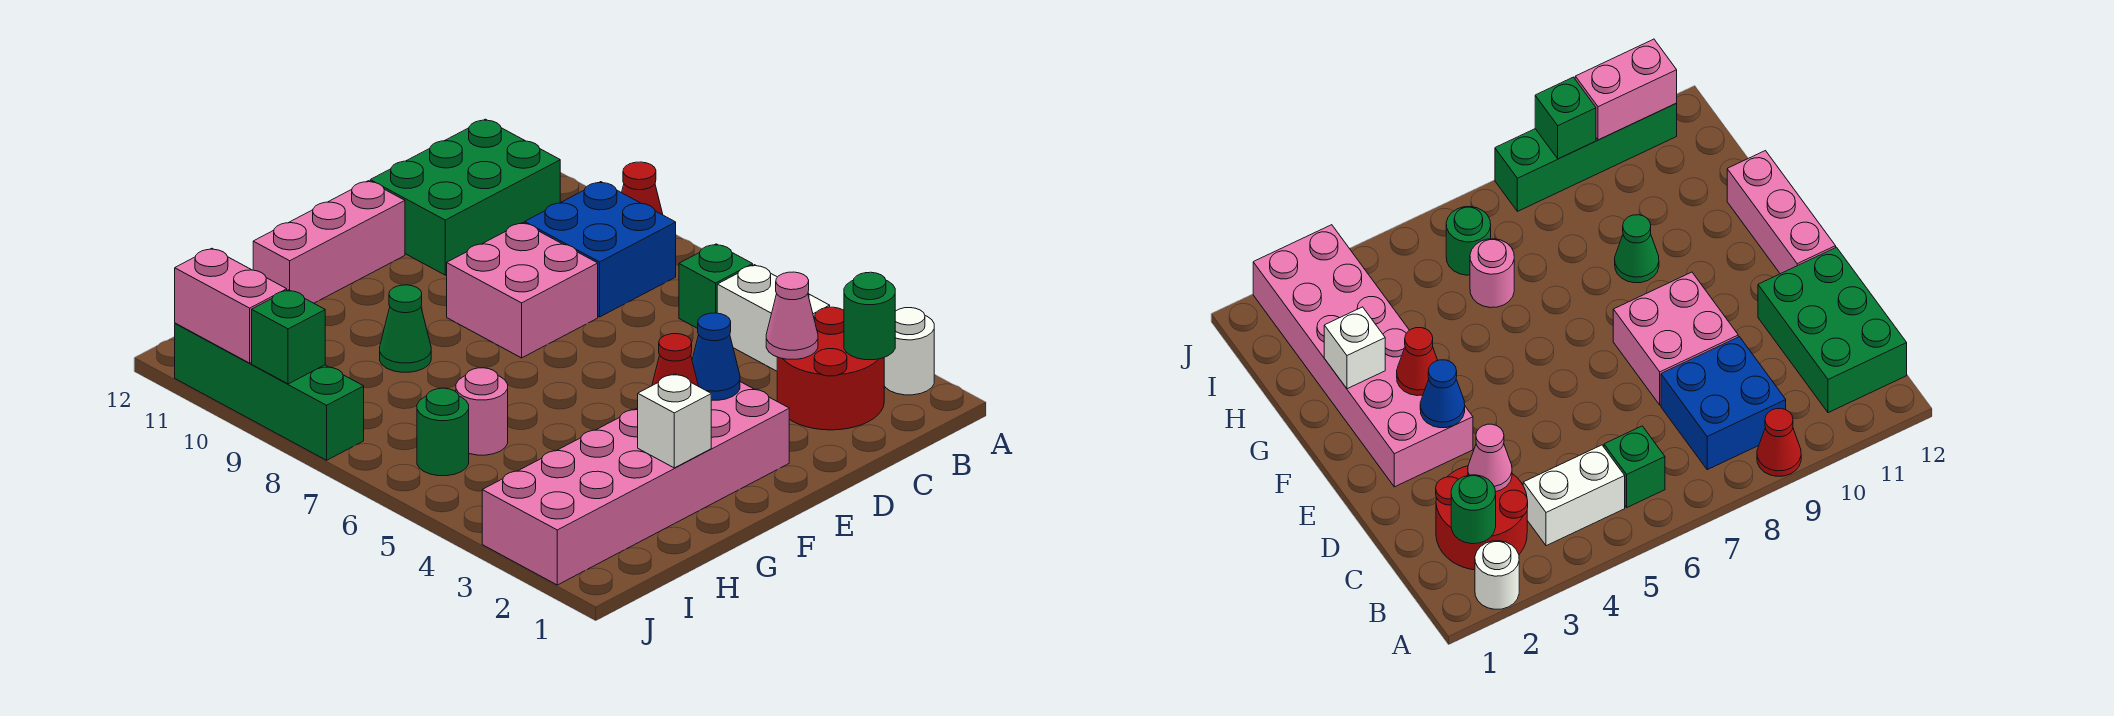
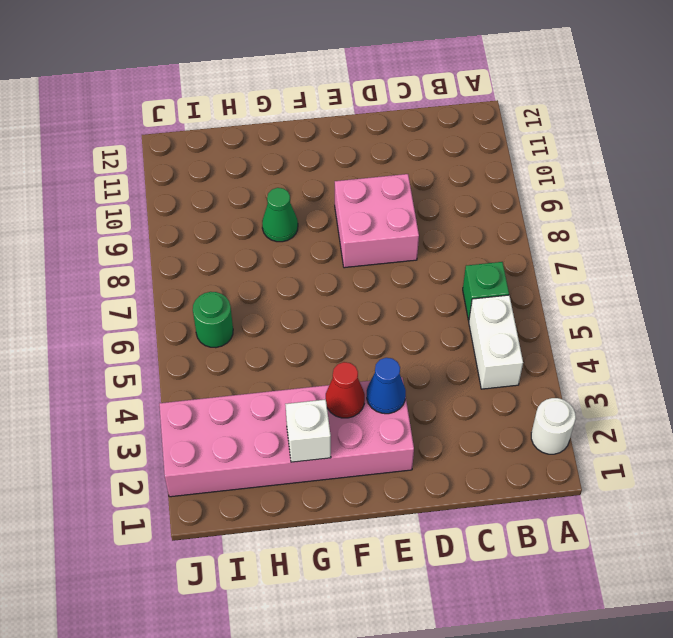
none -> red cone A9 level 1
none -> red round brick B2:C3 level 1
none -> blue brick B8:C9 level 1

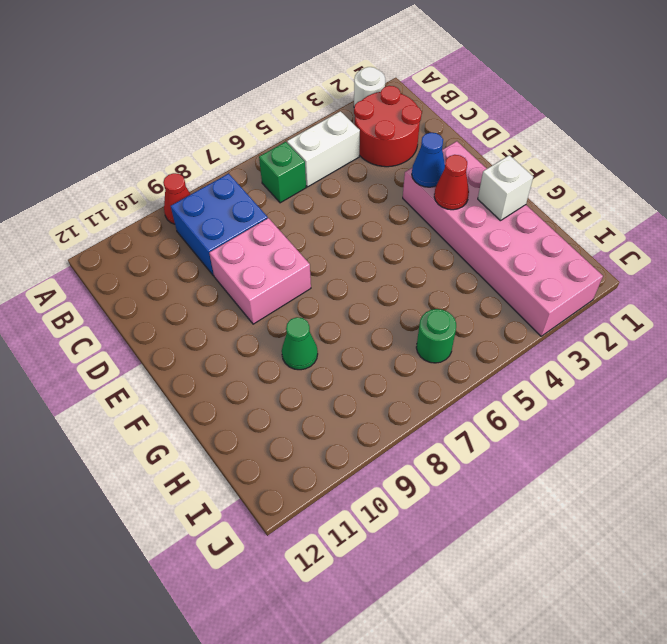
none -> green brick B11:D12 level 1
none -> pink brick E12:G12 level 1
none -> pink round brick H6 level 1

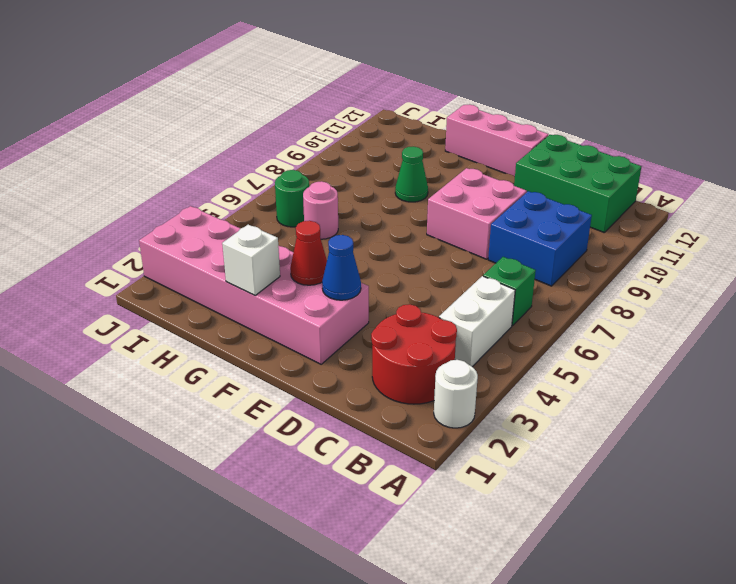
none -> red cone A9 level 1
none -> green brick J8:J11 level 1
none -> green round brick B2 level 2

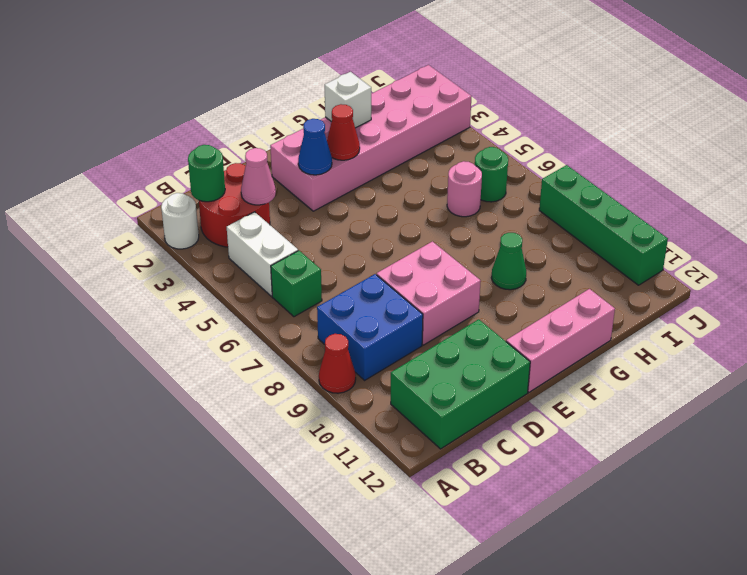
none -> green brick J9 level 2
none -> pink brick J10:J11 level 2

